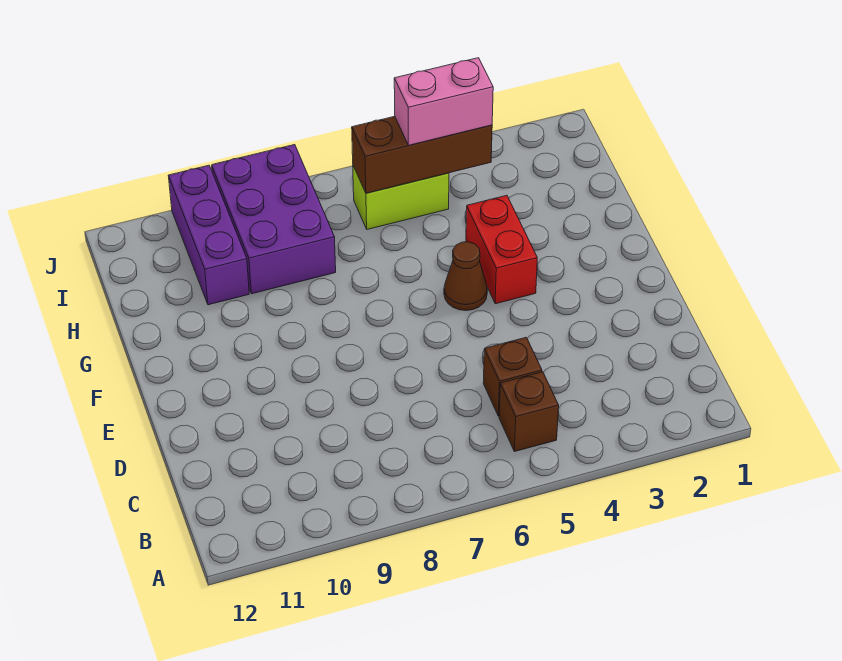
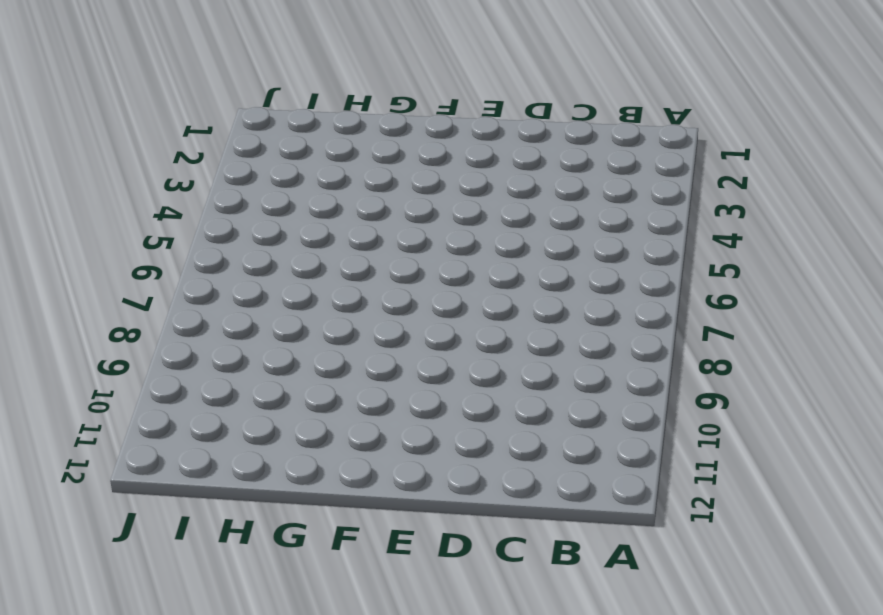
none -> brown brick B5 level 1
none -> brown brick C5 level 1

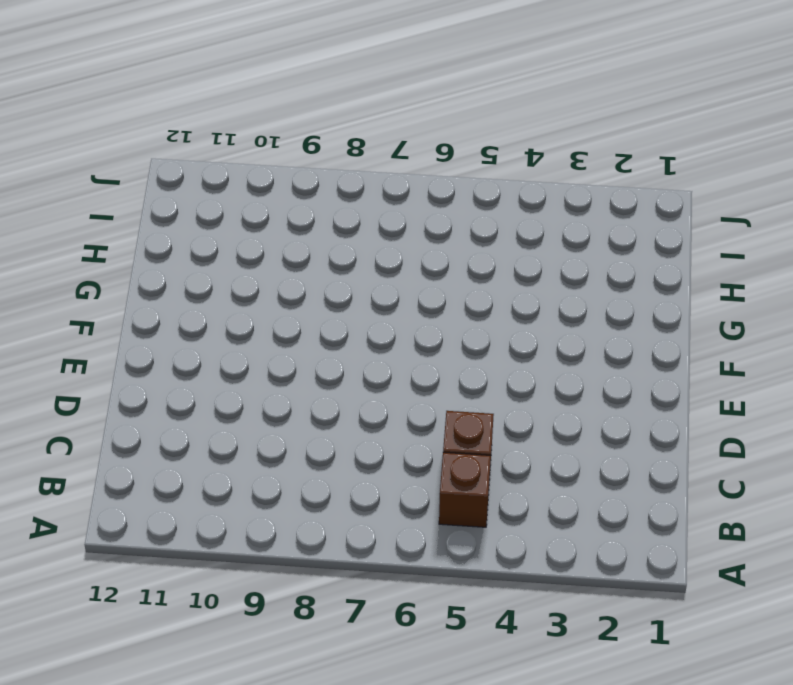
none -> red brick F4:G4 level 1
none -> brown cone F5 level 1

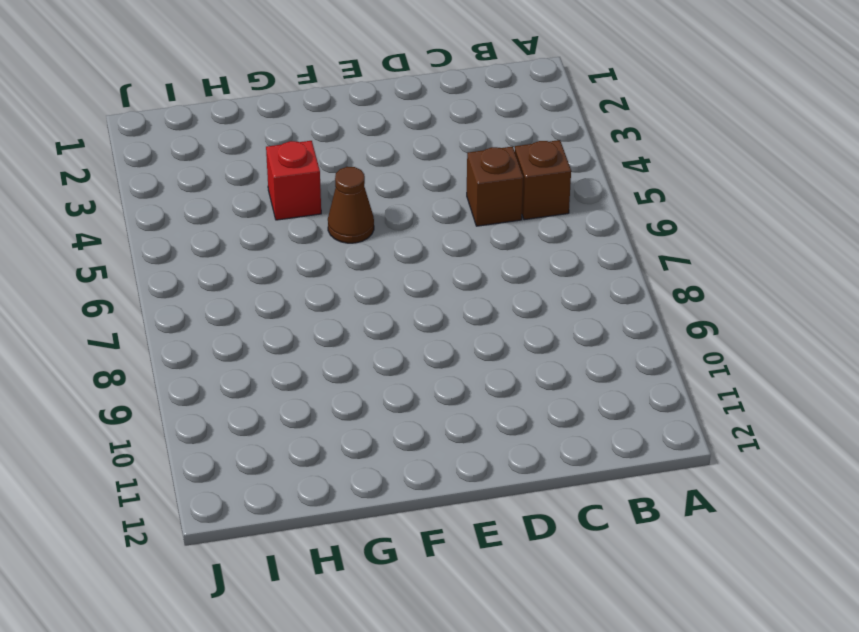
red brick G4 level 1 -> red brick F4:G4 level 1
none -> purple brick H8:J9 level 1
none -> purple brick H10:J10 level 1

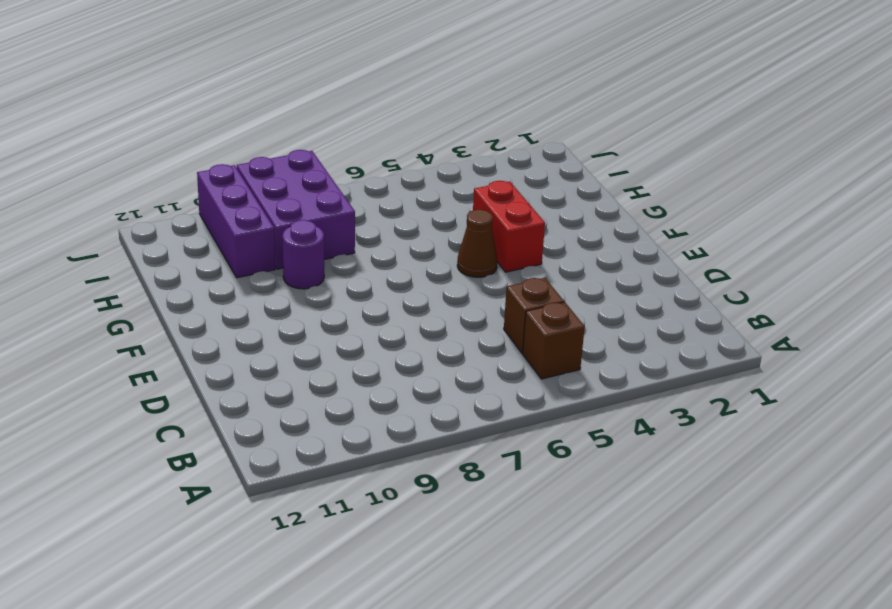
purple round brick G9 level 1 -> none
none -> lime brick I5:I6 level 1
none -> brown brick I4:I6 level 2

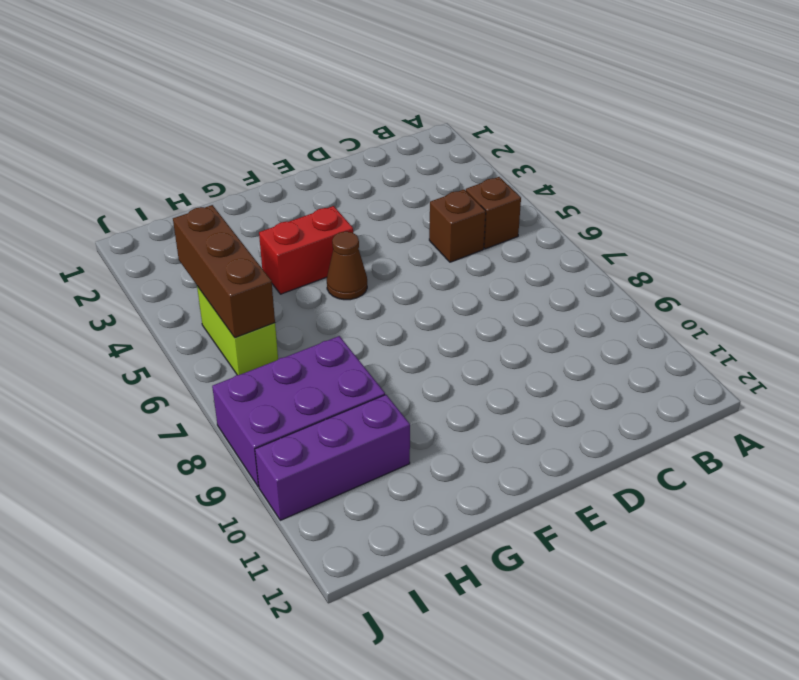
none -> pink brick I4:I5 level 3

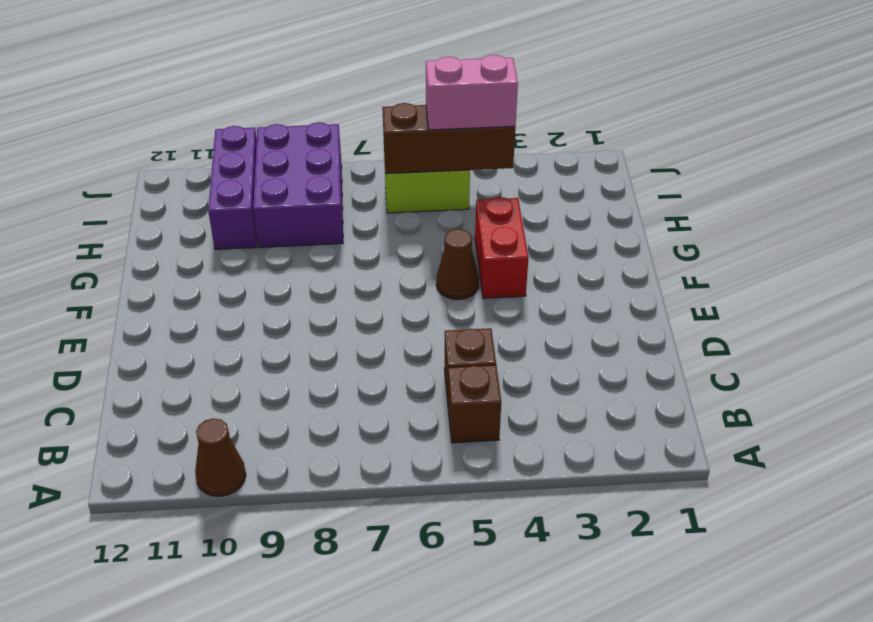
brown cone A10 level 1 -> none

